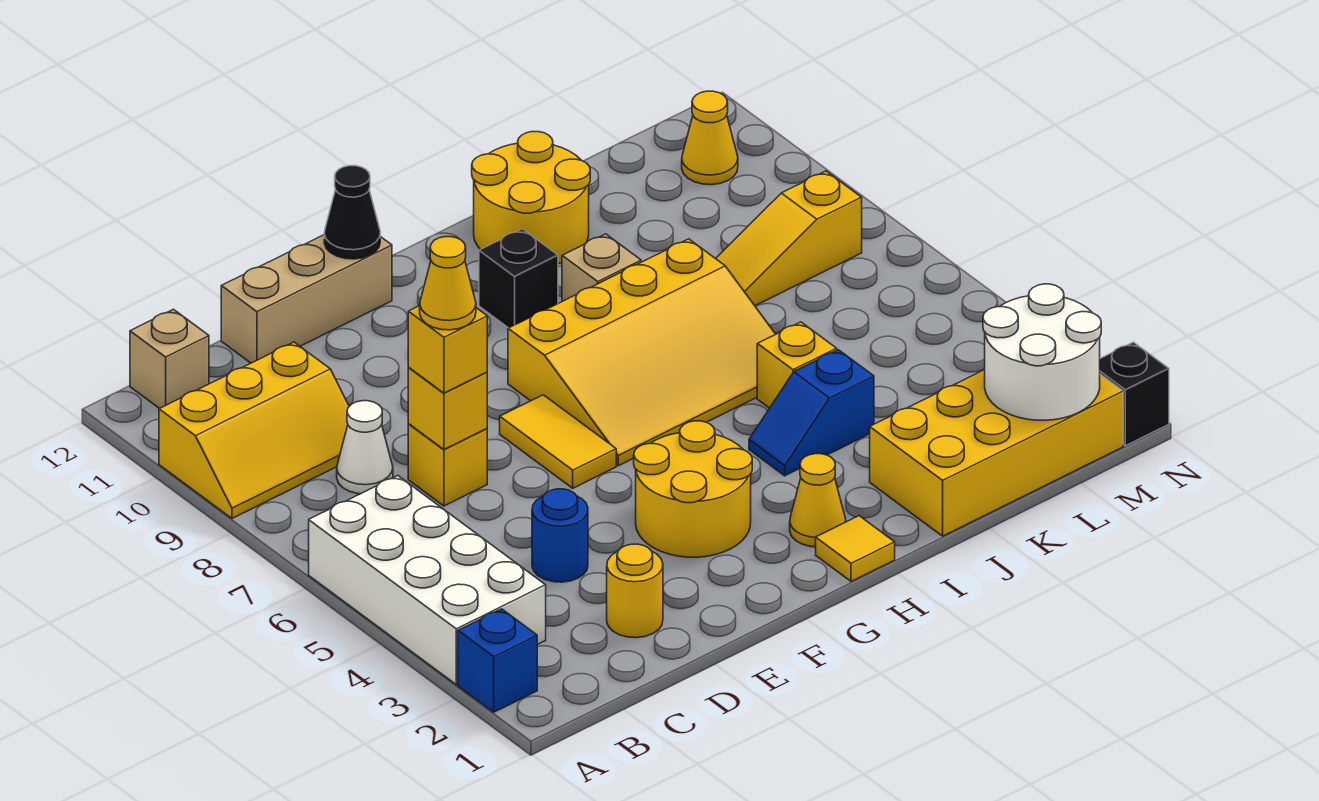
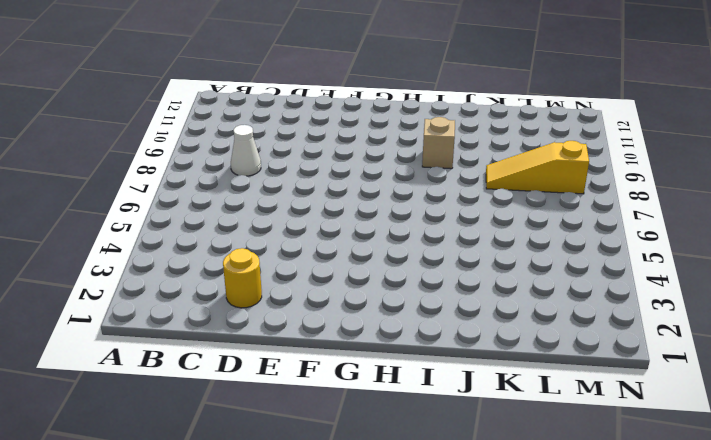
none -> blue brick A2 level 1
none -> white brick A3:B6 level 1
none -> yellow slope A9:C10 level 1 top 10

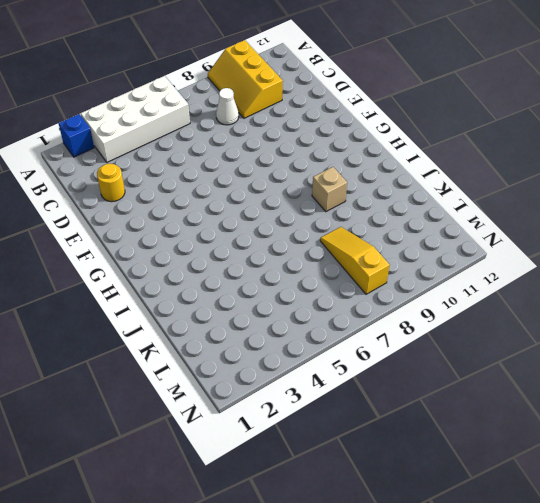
none -> tan brick B12 level 1
none -> blue round brick D4 level 1
none -> yellow brick D7 level 1

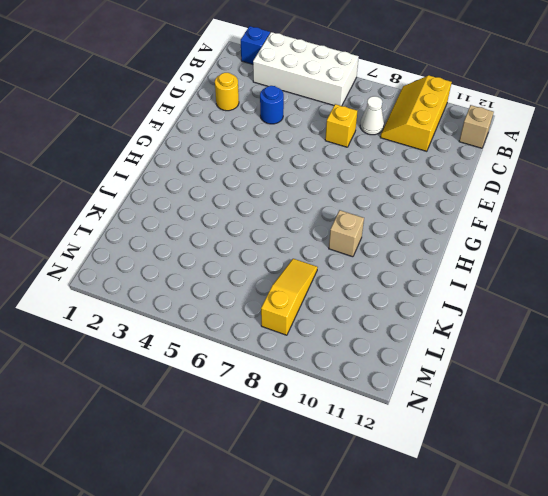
none -> tan brick D12:F12 level 1
none -> yellow round brick F3:G4 level 1
none -> yellow tile F6:F7 level 1

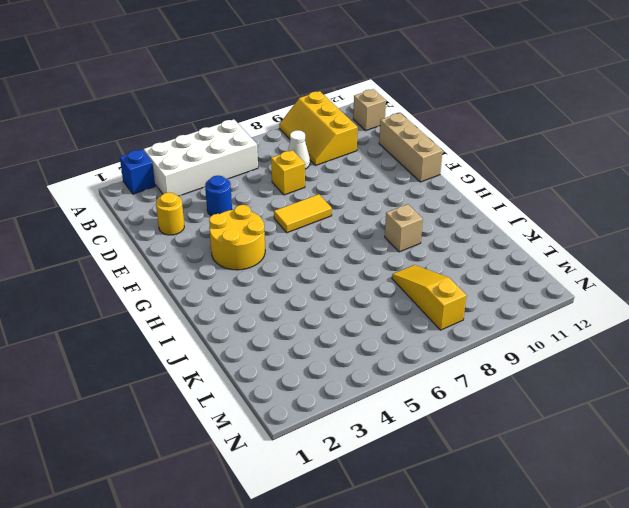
none -> yellow slope G6:J8 level 1 top 8
none -> yellow tile H1 level 1
none -> yellow cone H2 level 1

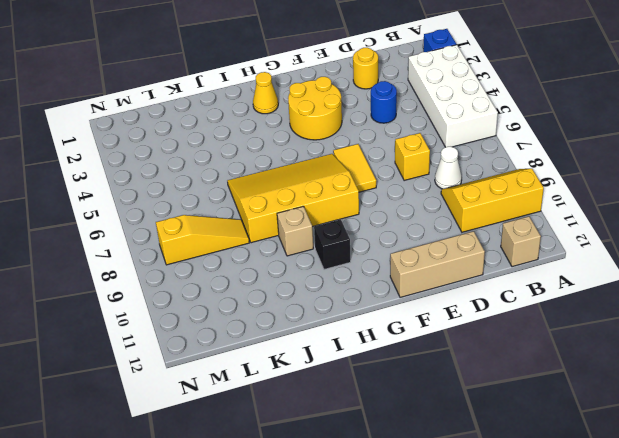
none -> yellow tile H1 level 1
none -> blue slope I4:J4 level 1 top J
none -> yellow round brick I11:J12 level 1

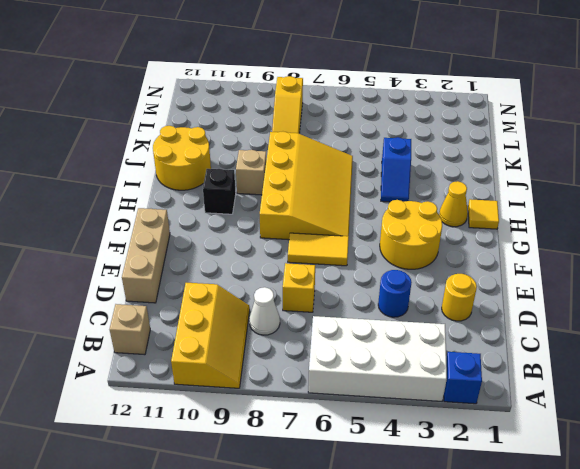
none -> yellow brick J1:M2 level 1
none -> yellow brick J5 level 1
none -> yellow cone M11 level 1

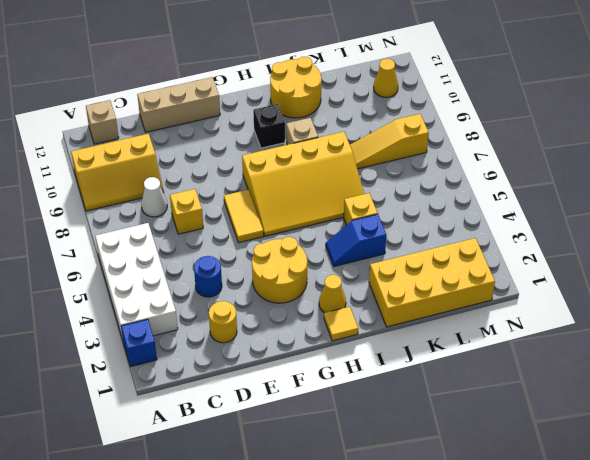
none -> black brick N1 level 1
none -> yellow brick D7 level 2
none -> black cone F12 level 2

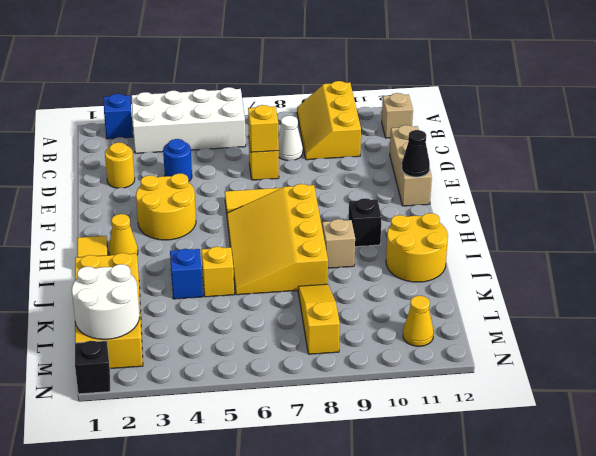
none -> yellow brick D7 level 3
none -> yellow cone D7 level 4

